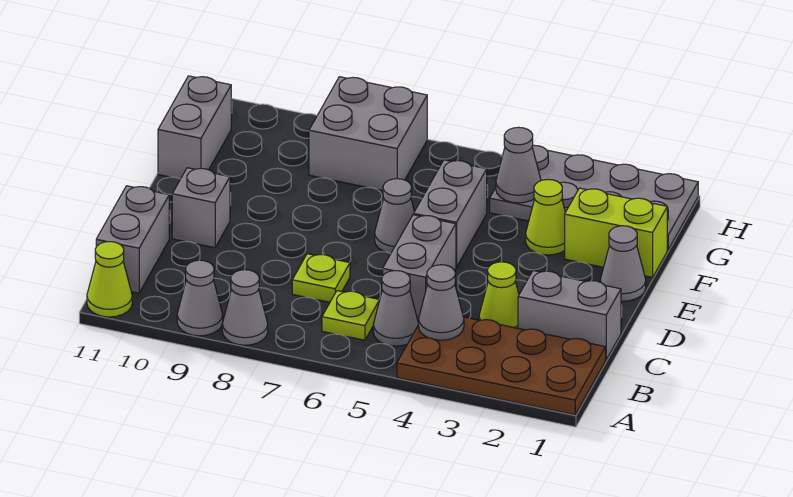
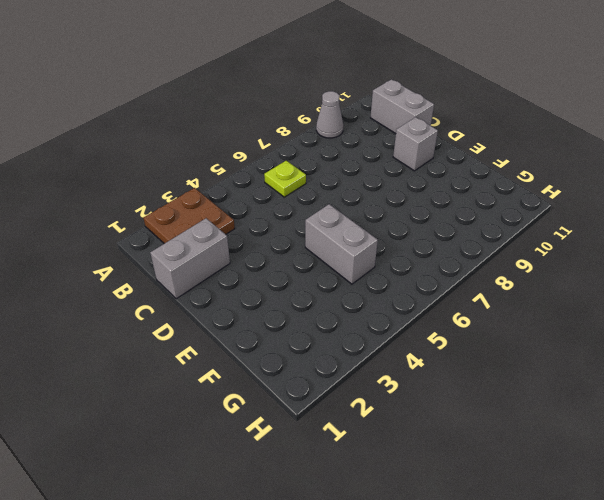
brown plate A2:B3 level 1 -> brown plate A1:B4 level 1
none -> grey cone A8 level 1
none -> lime cone A11 level 1
none -> grey cone B5 level 1

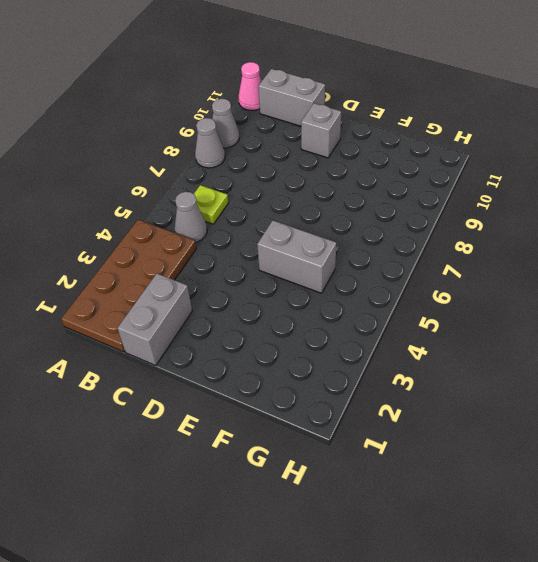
pink cone A11 level 1 -> lime cone A11 level 1
none -> lime cone C3 level 1
none -> grey brick C5:D5 level 1
none -> lime plate C7 level 1

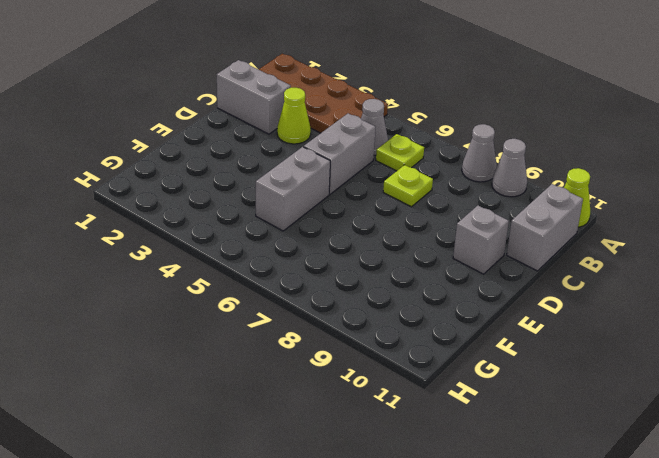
none -> grey cone E1 level 1
none -> grey cone E6 level 1
none -> lime brick F1:F2 level 1

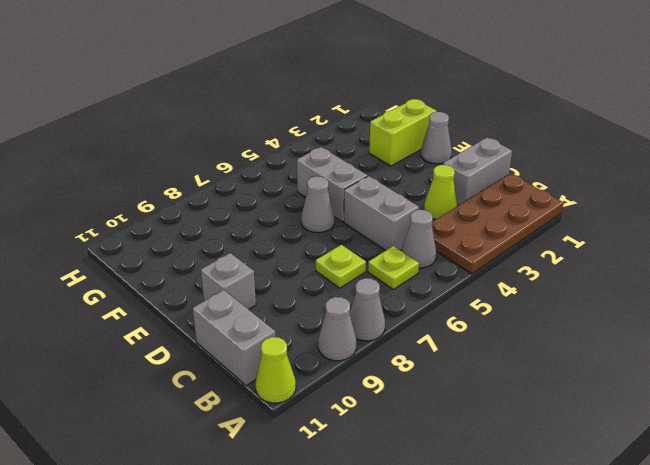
none -> lime cone F3 level 1
none -> grey brick F11:G11 level 1
none -> grey plate G1:H4 level 1

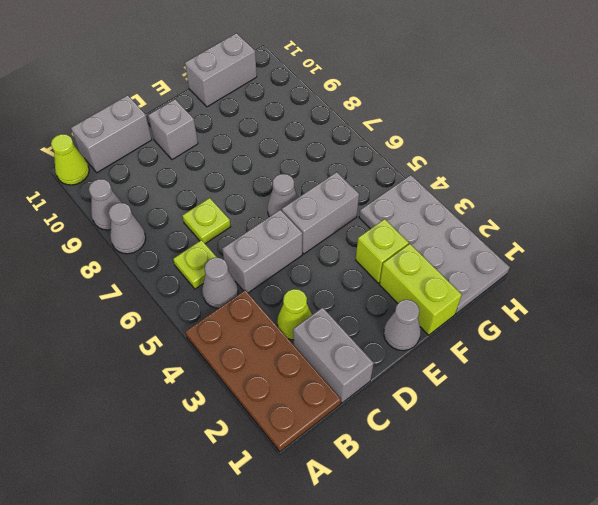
lime brick F3 level 1 -> lime cone F3 level 1
none -> grey brick G7:H8 level 1
none -> grey cone B4 level 2
none -> grey cone G4 level 2

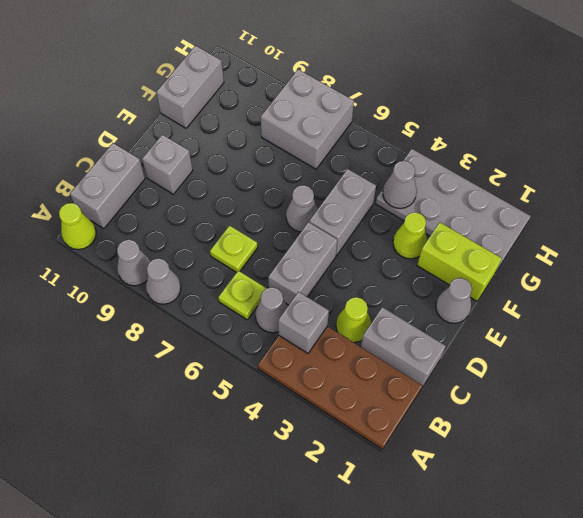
grey brick B4 level 2 -> grey cone B4 level 2

